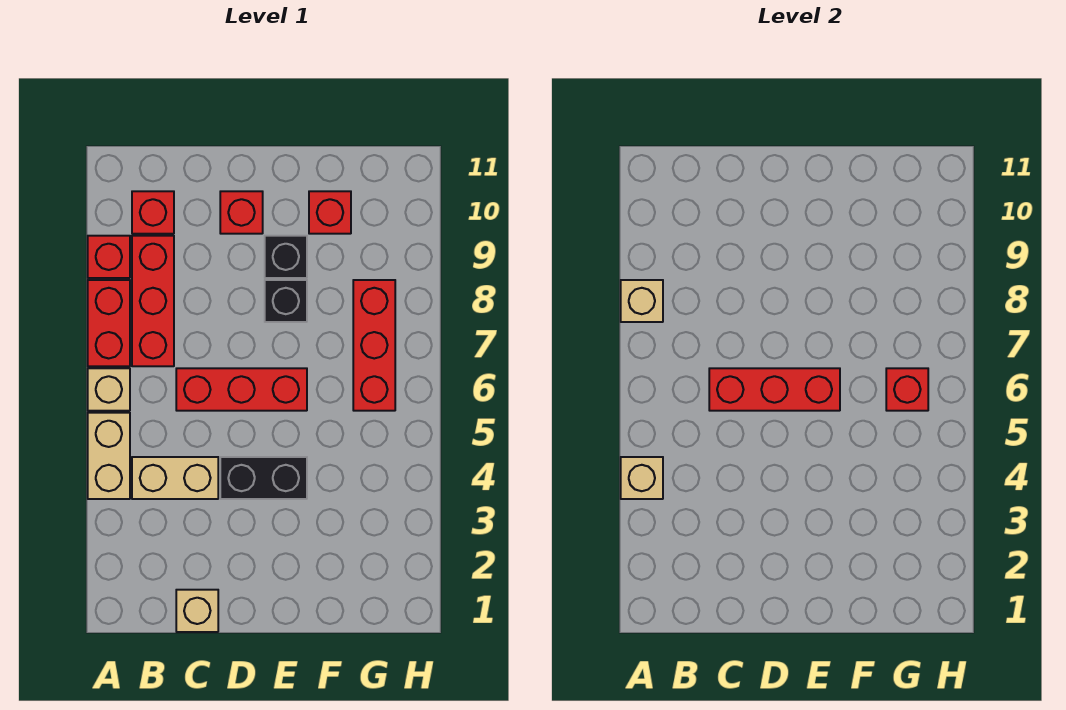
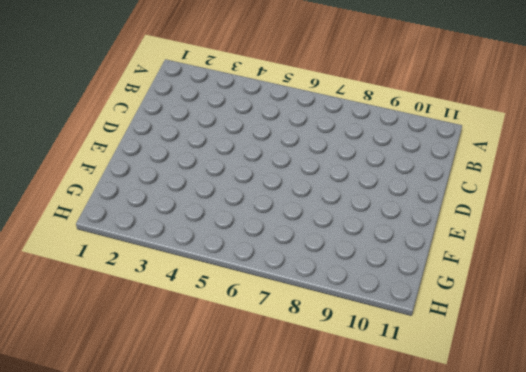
none -> tan brick A4:A5 level 1
none -> tan brick A6 level 1
none -> red brick A7:A8 level 1

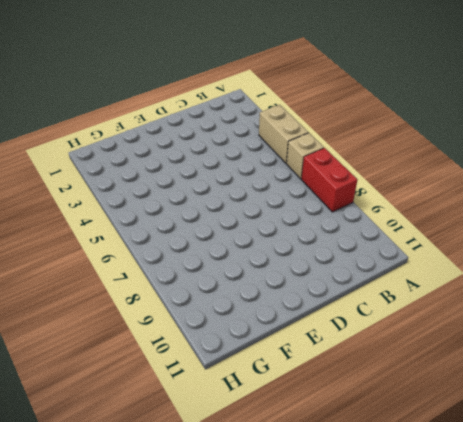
none -> red brick A9 level 1
none -> tan brick B4:C4 level 1
none -> red brick B7:B9 level 1

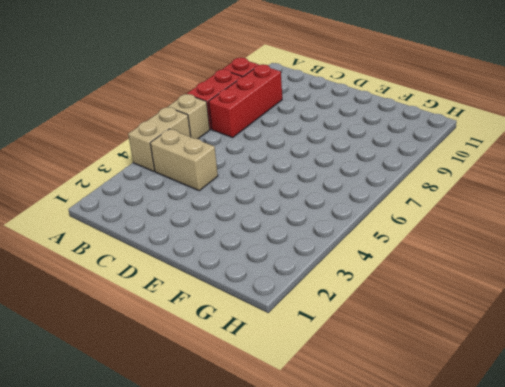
none -> red brick B10 level 1
none -> tan brick C1 level 1
none -> red brick C6:E6 level 1

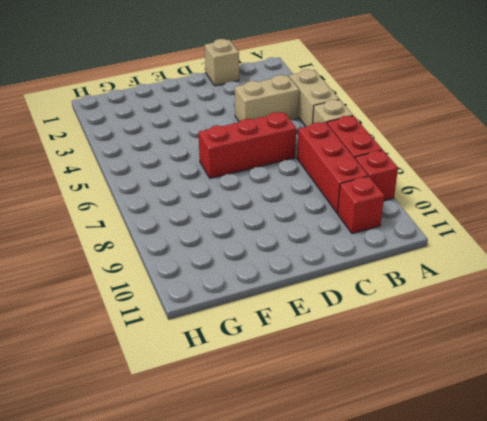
none -> black brick D4:E4 level 1
none -> red brick D10 level 1
none -> black brick E8 level 1

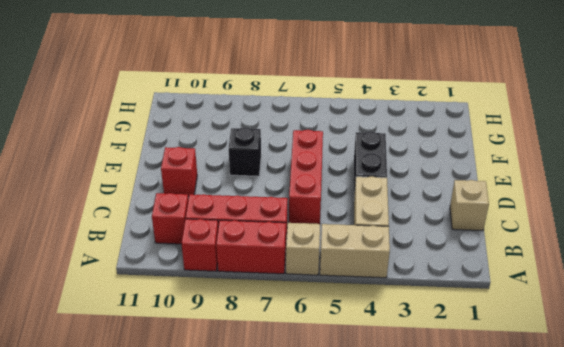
none -> black brick E9 level 1
none -> red brick F10 level 1
none -> red brick G6:G8 level 1

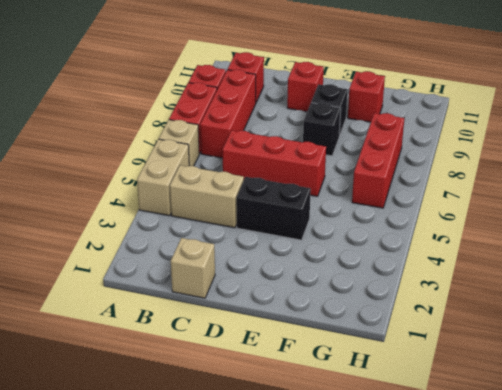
none -> tan brick A4 level 2
none -> tan brick A8 level 2
none -> red brick C6:E6 level 2

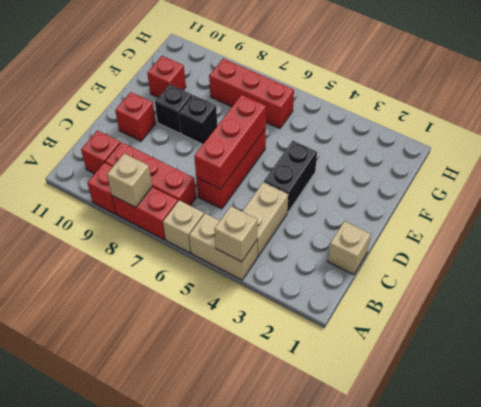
none -> red brick G6 level 2

